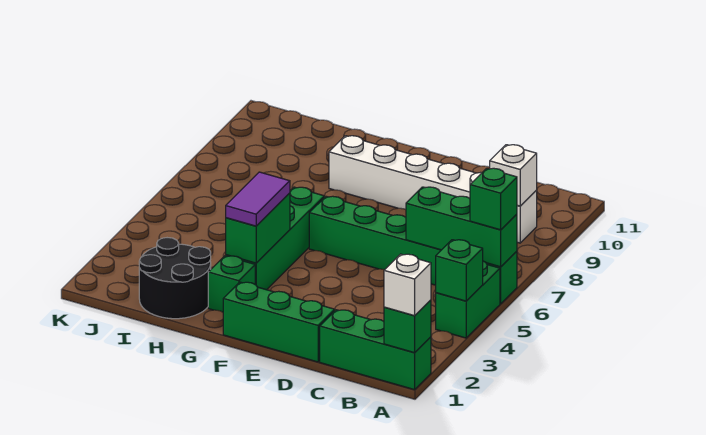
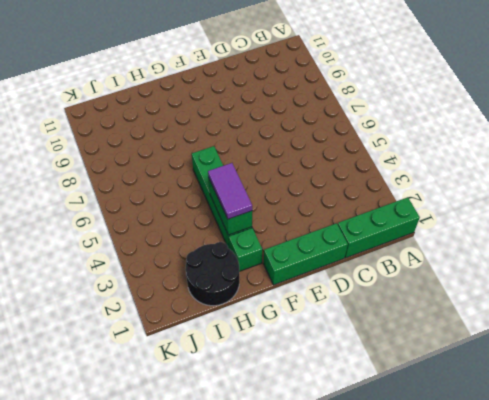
none -> green brick A4:A5 level 1
none -> green brick A6:F6 level 1
none -> white brick B9:G9 level 1

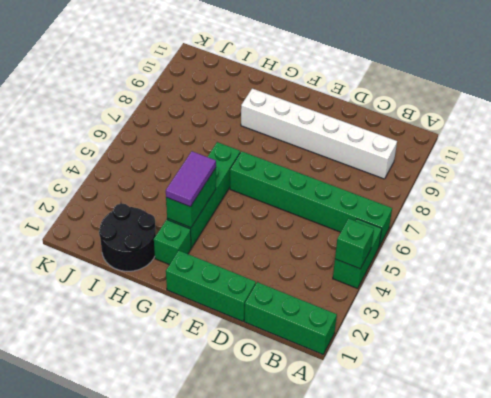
none -> green brick A1 level 2
none -> green brick A6:C6 level 2
none -> white brick B9 level 2

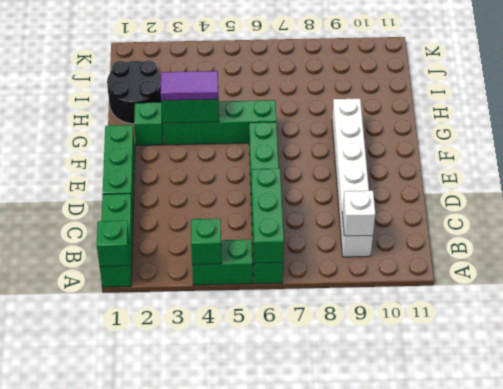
none -> white brick A1 level 3
none -> green brick A6 level 3

